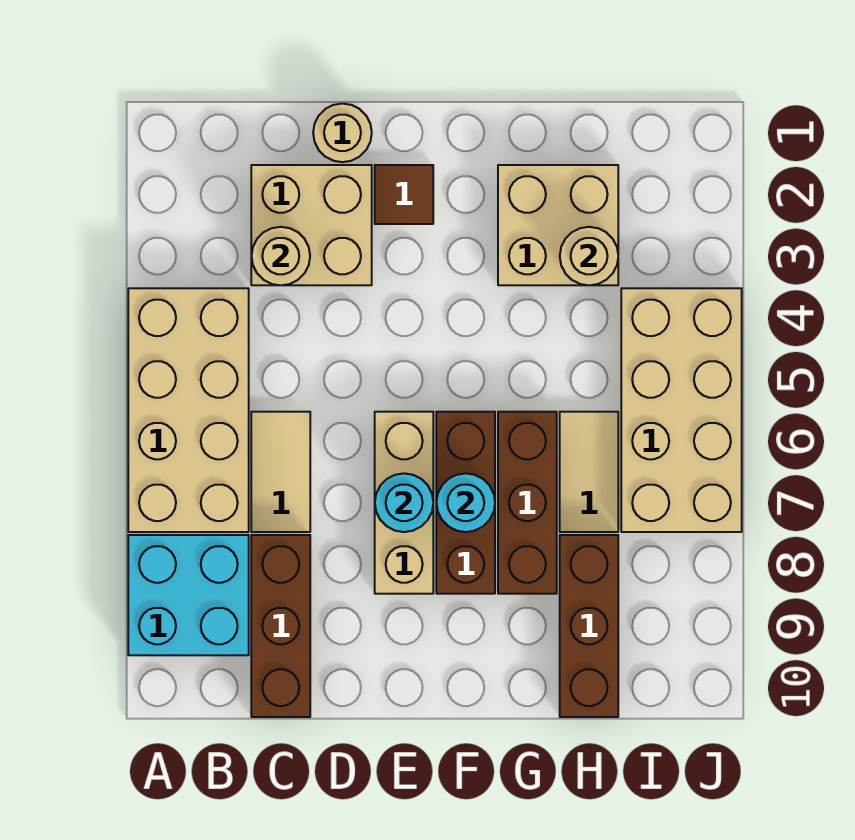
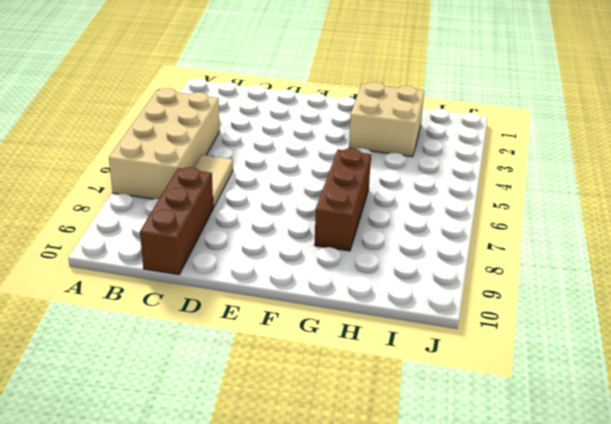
none -> cyan brick A8:B9 level 1
none -> tan brick C2:D3 level 1
none -> tan round brick D1 level 1

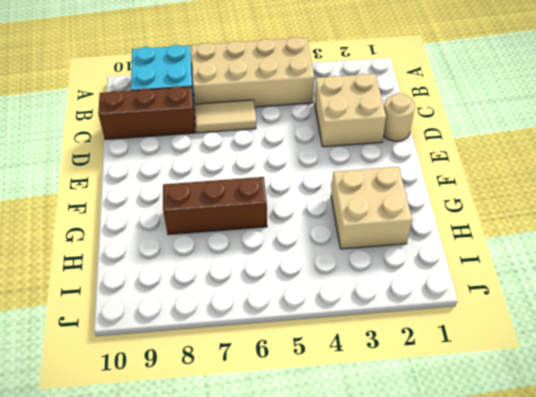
none -> brown tile E2 level 1
none -> tan brick E6:E8 level 1
none -> brown brick F6:F8 level 1

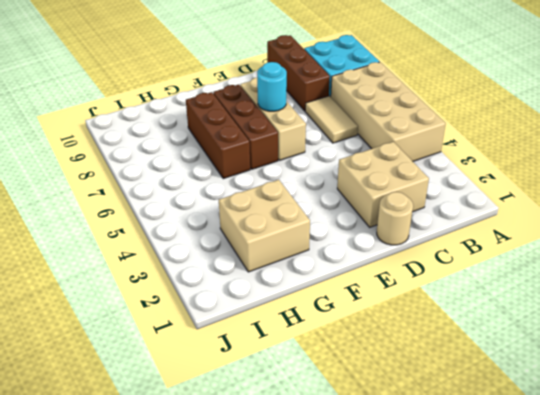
none -> brown tile E2 level 1
none -> tan tile H6:H7 level 1
none -> brown brick H8:H10 level 1

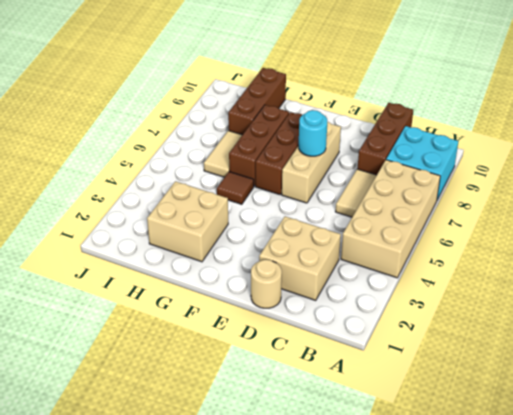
brown tile G5 level 1 -> brown tile E2 level 1
none -> tan brick I4:J7 level 1
none -> tan round brick C3 level 2
none -> cyan round brick F7 level 2

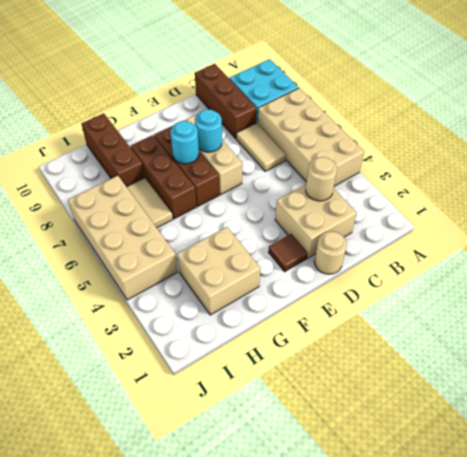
none -> tan round brick H3 level 2

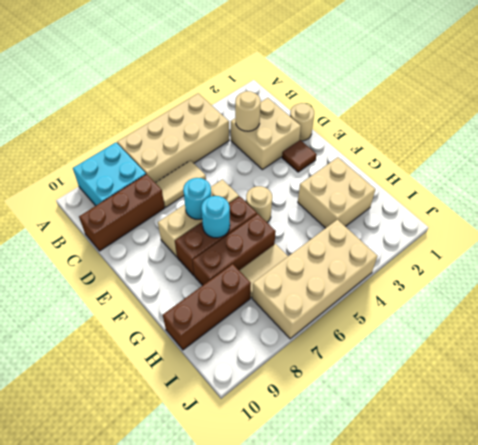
tan round brick F5 level 1 -> tan round brick H3 level 2

